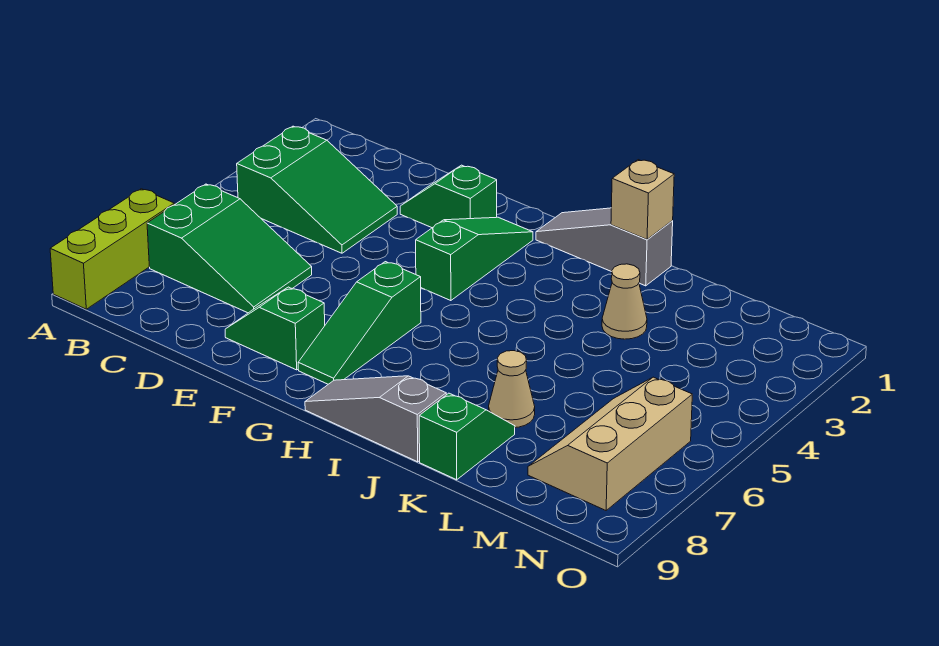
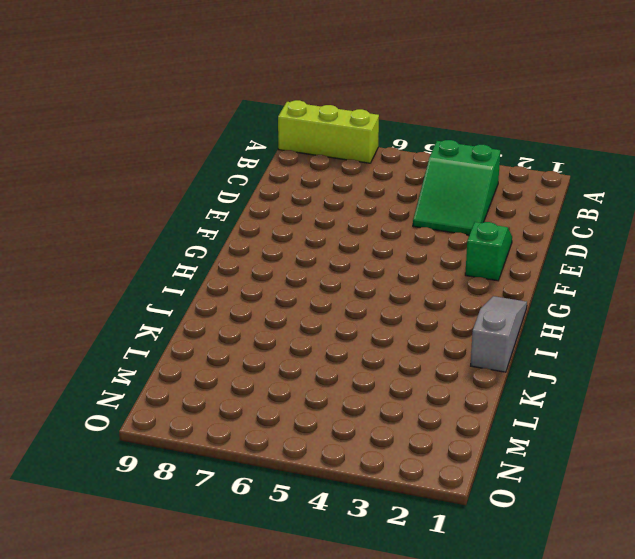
none -> green slope B6:D7 level 1 top B
none -> green slope E8:F8 level 1 top F
none -> green slope G2:G4 level 1 top 4

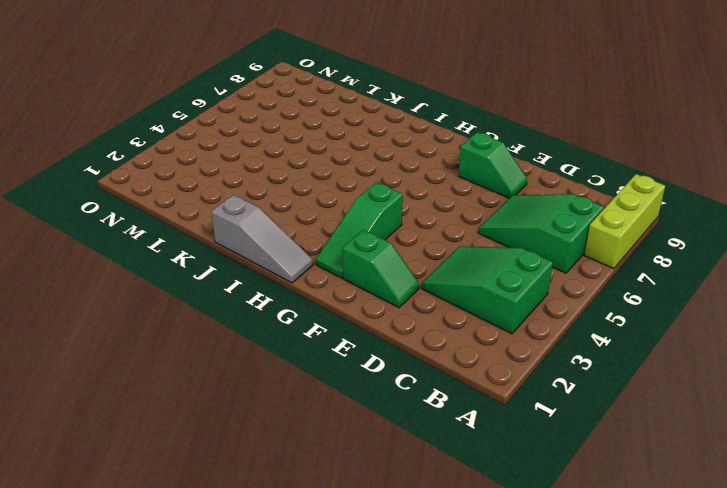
none -> green slope G6:G8 level 1 top 6
none -> grey slope H9:J9 level 1 top J
none -> tan cone K3 level 1

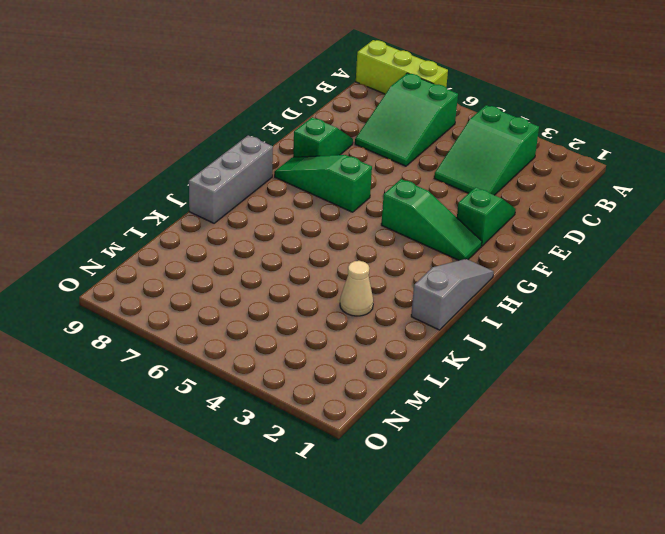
grey brick H9:J9 level 1 -> grey slope H9:J9 level 1 top J
none -> tan cone K7 level 1
none -> green slope K8:K9 level 1 top 9
none -> tan slope M6:N8 level 1 top N

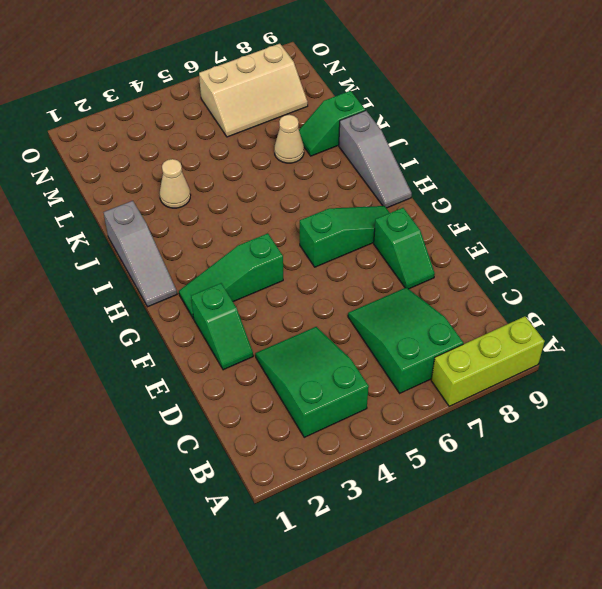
none -> tan brick J1 level 2

